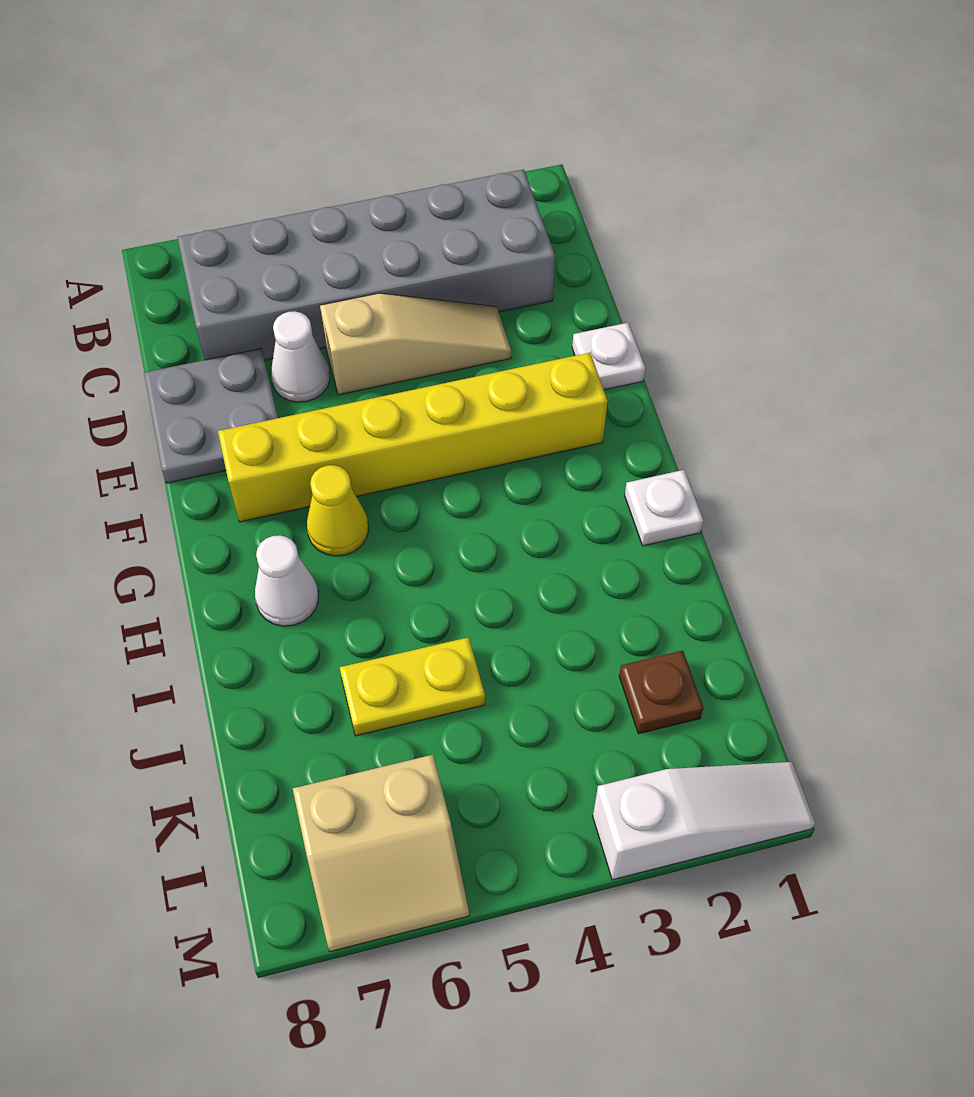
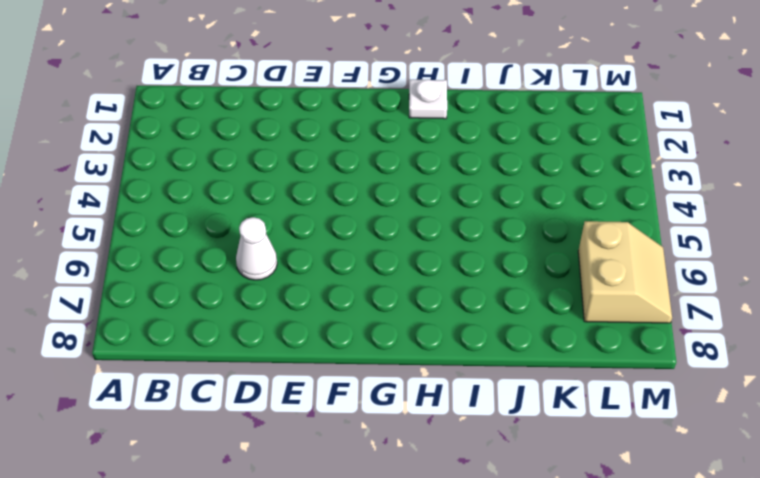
none -> grey brick B2:C7 level 1
none -> tan slope D3:D5 level 1 top 5
none -> grey plate D7:E8 level 1

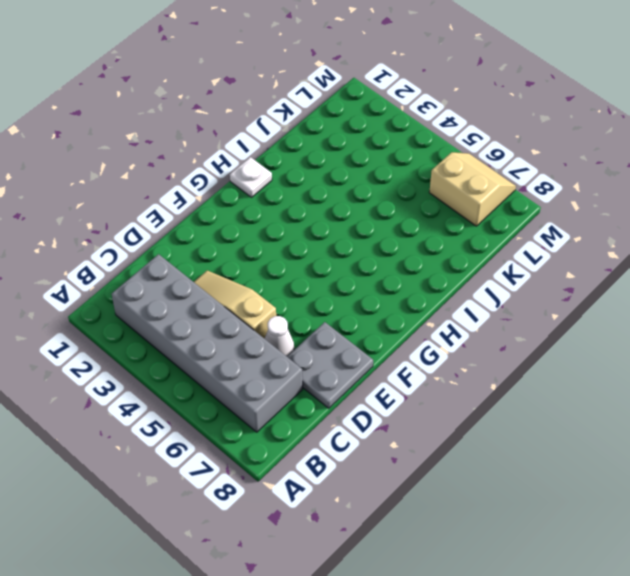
none -> white plate E1 level 1
none -> yellow brick F2:F7 level 1
none -> yellow cone G6 level 1

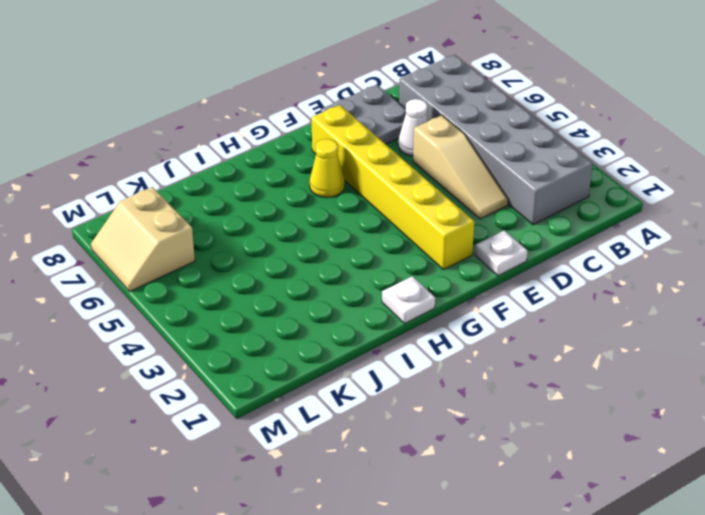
none -> white cone H7 level 1
none -> yellow plate J5:J6 level 1
none -> brown plate K2 level 1

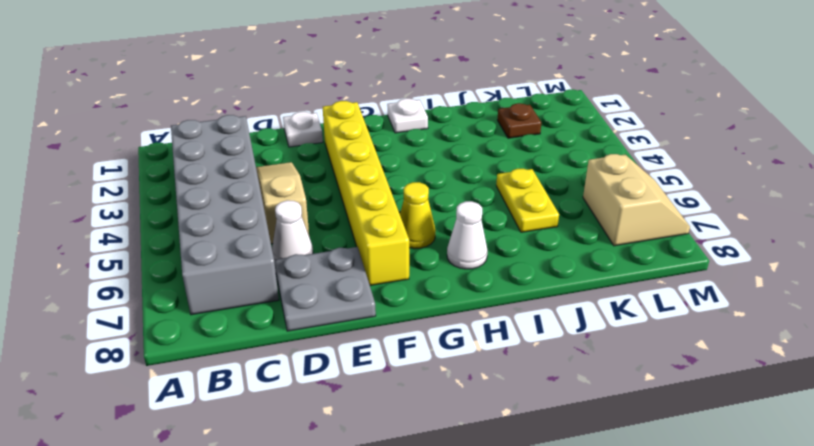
none -> white slope M1:M3 level 1 top 3

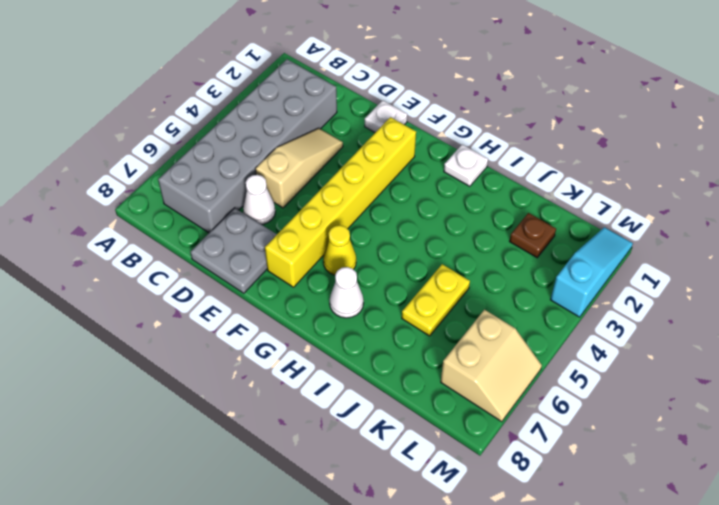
cyan slope M1:M3 level 1 top 3 -> white slope M1:M3 level 1 top 3

